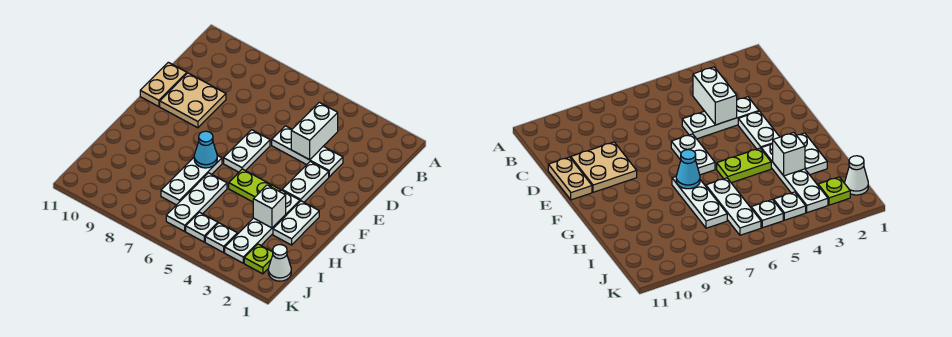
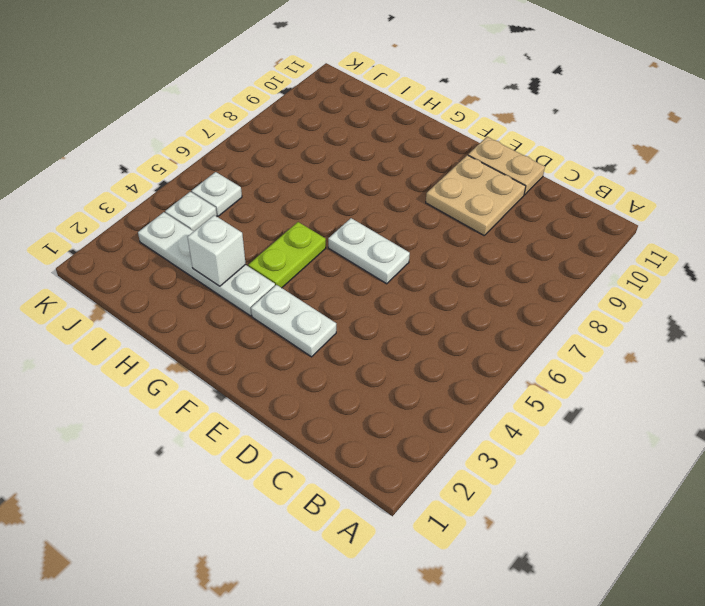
none -> white plate D3:D5 level 1
none -> white plate G2:H2 level 1
none -> white plate G7:I7 level 1

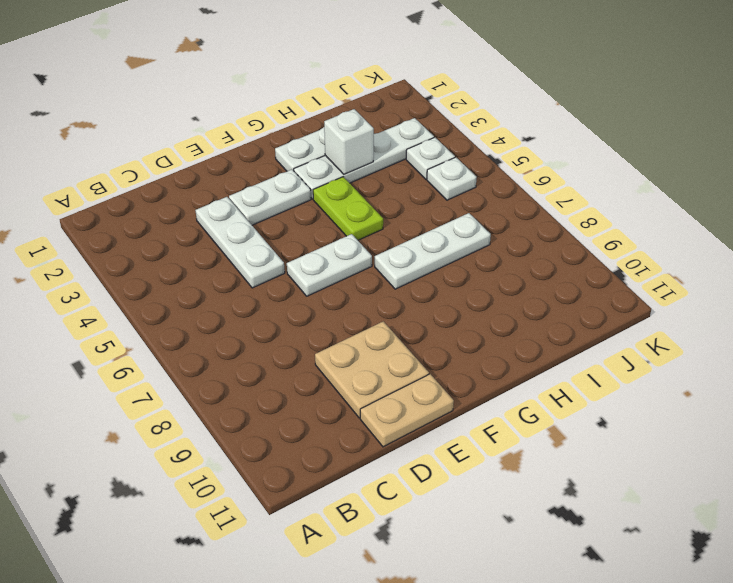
none -> white plate H6:J6 level 1
none -> white cone J1 level 1
none -> lime plate J2 level 1

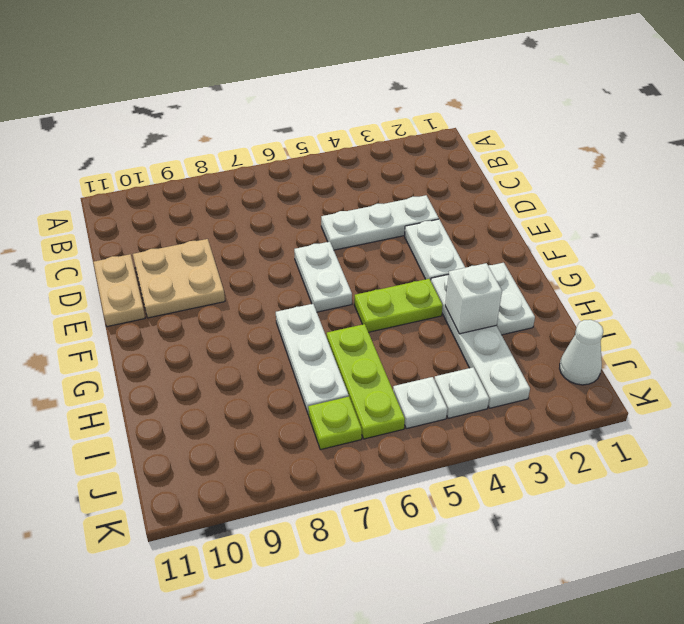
lime plate H6:J6 level 1 -> white plate H6:J6 level 1
lime plate J7 level 1 -> lime plate J2 level 1
none -> white brick C4:D4 level 2
none -> cyan cone G7 level 2

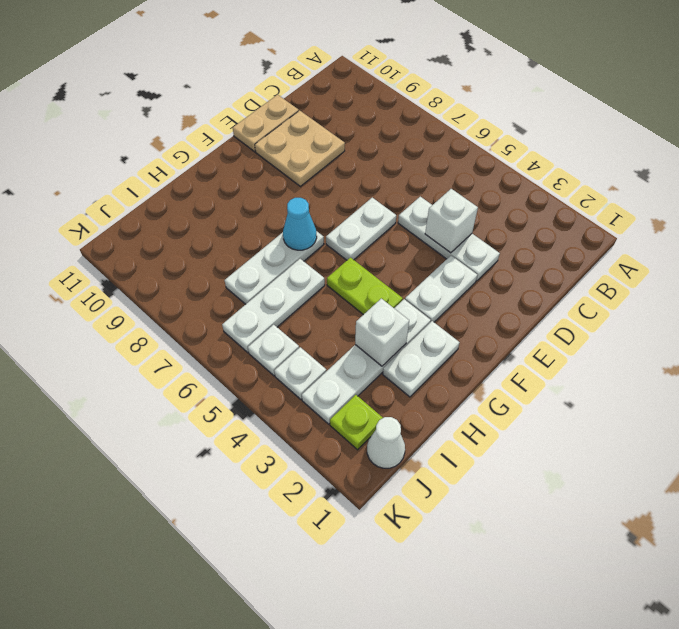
white brick D4 level 2 -> white brick C4:D4 level 2

